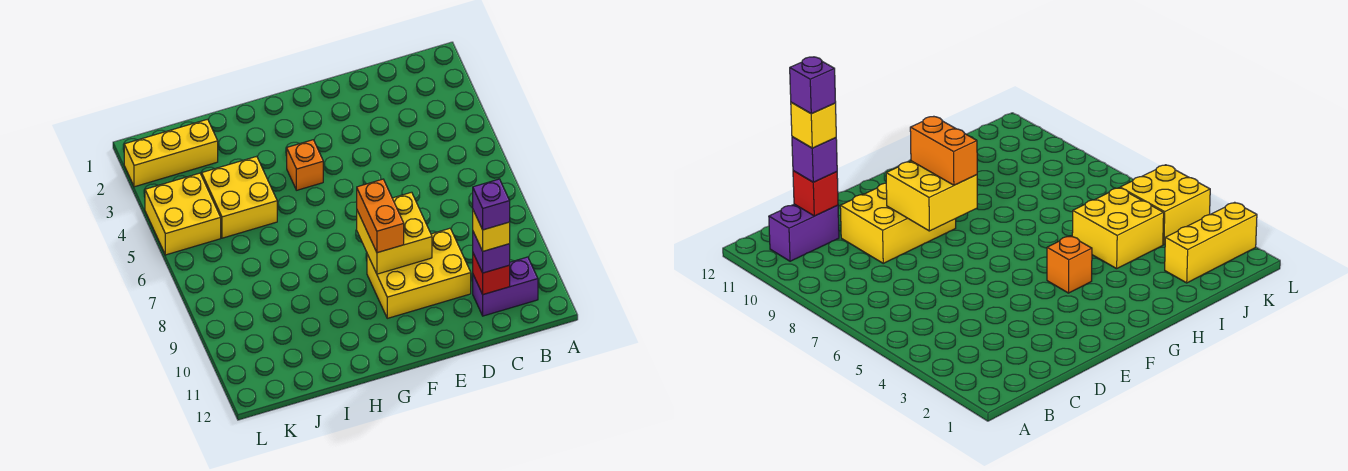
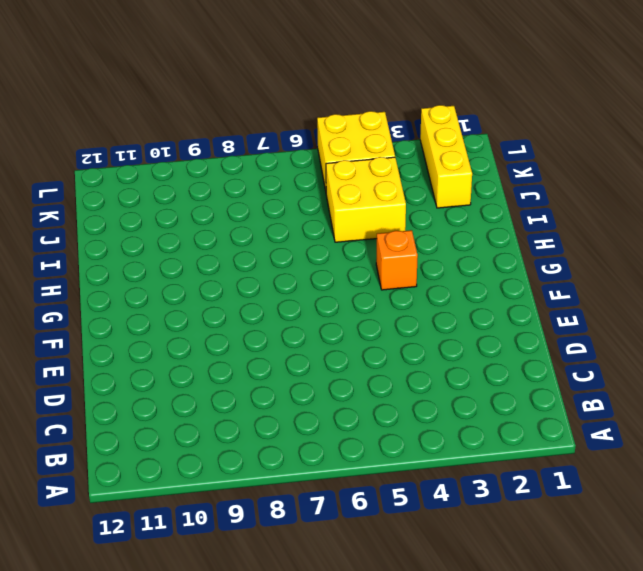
none -> purple brick B11:C11 level 1
none -> yellow brick D9:F10 level 1
none -> red brick C11 level 2

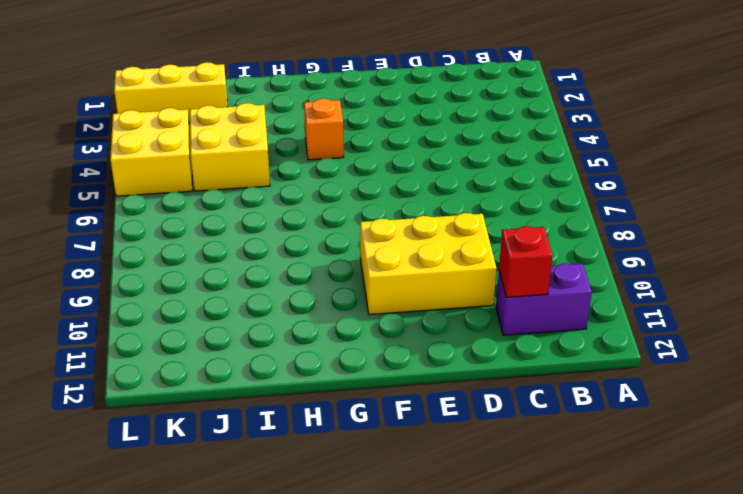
none -> yellow brick E8:F9 level 2
none -> purple brick C11 level 3
none -> orange brick F8:F9 level 3

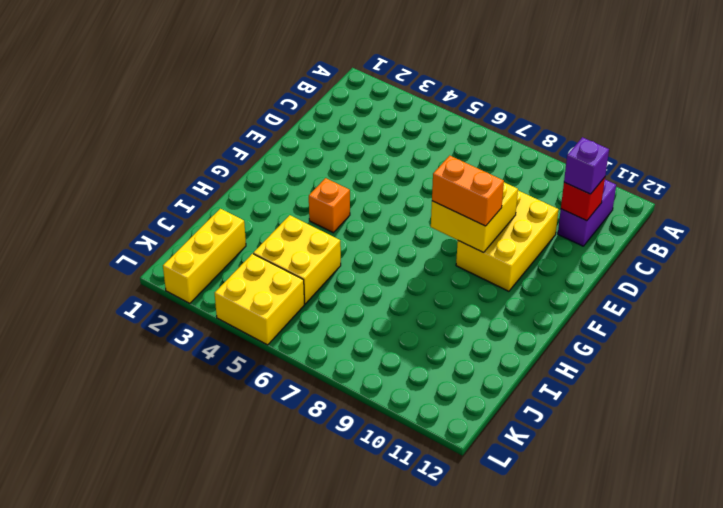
none -> yellow brick C11 level 4
none -> purple brick C11 level 5

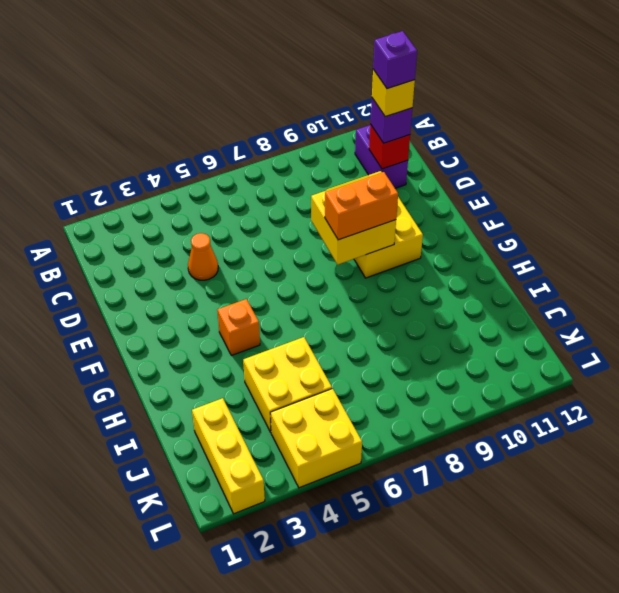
orange cone D4 level 1 -> none

